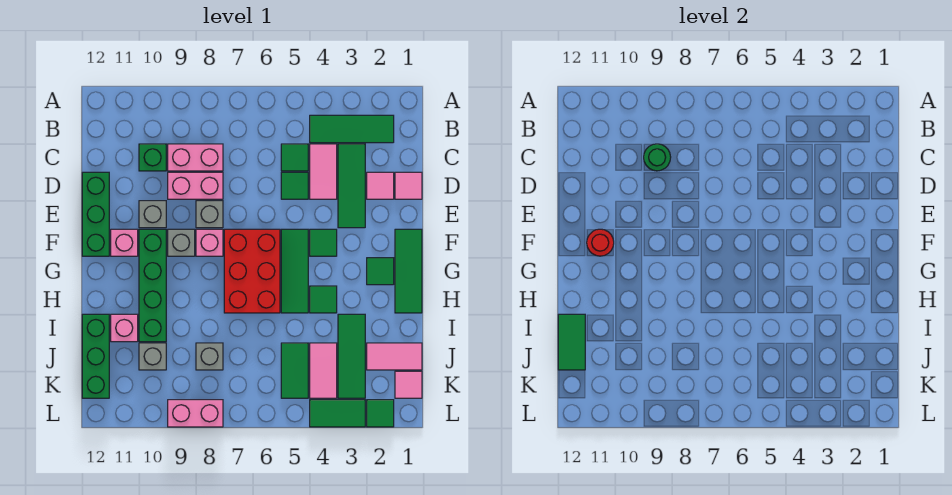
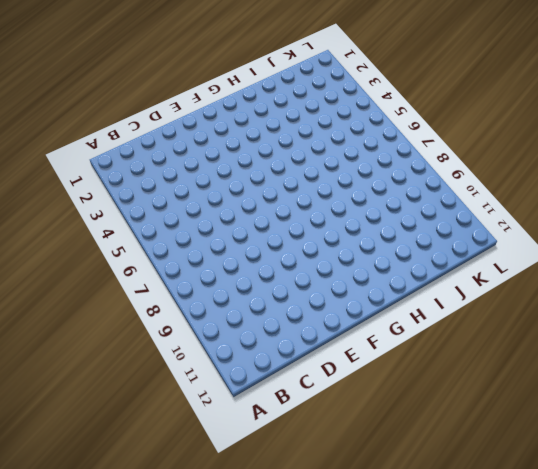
none -> green tile B2:B4 level 1
none -> green tile C3:E3 level 1
none -> pink tile C4:D4 level 1
none -> green tile C5 level 1

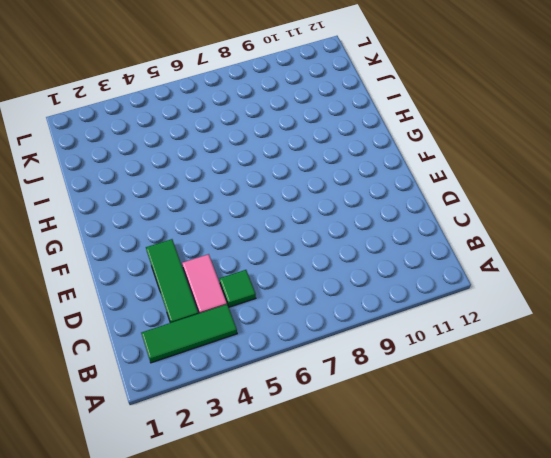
none -> pink brick C8:C9 level 1
none -> green brick C10 level 1
none -> pink tile D1 level 1
none -> pink tile D2 level 1

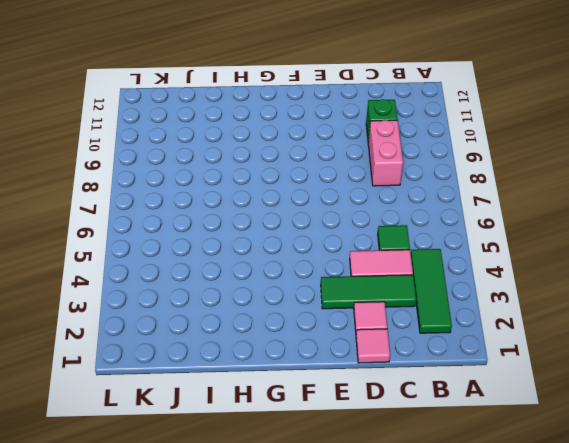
none -> green tile D5 level 1
none -> pink brick D8:D9 level 1
none -> green brick D12:F12 level 1
none -> grey brick E8 level 1

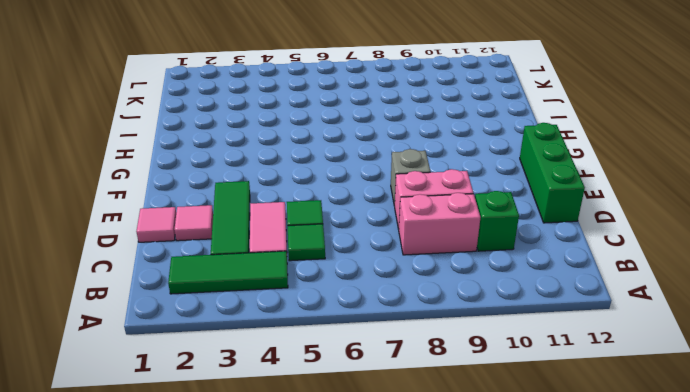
none -> grey brick E10 level 1
none -> green tile F1:H1 level 1
none -> green tile F4 level 1
none -> green tile F5:H5 level 1

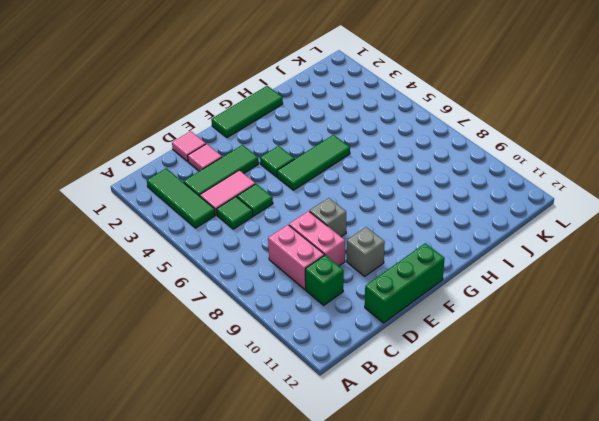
none -> red brick F6:H7 level 1
none -> pink brick F8 level 1
none -> grey brick F9 level 1
none -> green brick F10:I10 level 1

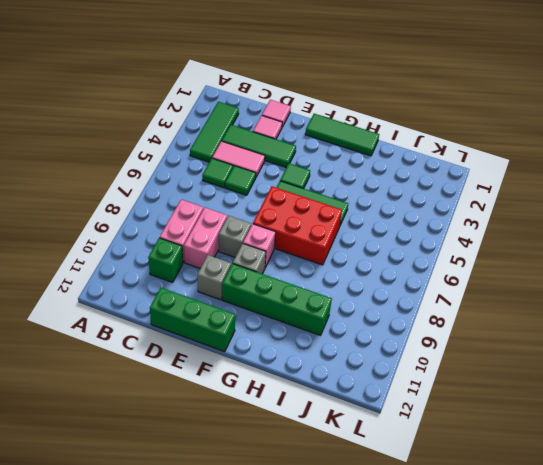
none -> pink brick F11 level 1
none -> green tile G2 level 1
none -> green tile H4 level 1
none -> green tile I3:K3 level 1

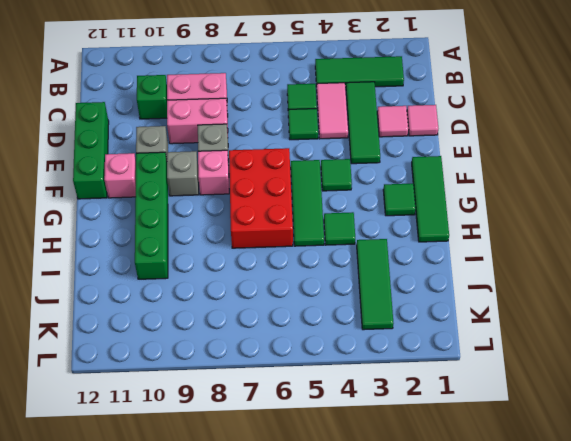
none -> pink brick I11 level 1
none -> green brick I12:K12 level 1
none -> pink tile J1:J2 level 1
none -> pink tile J4:K4 level 1

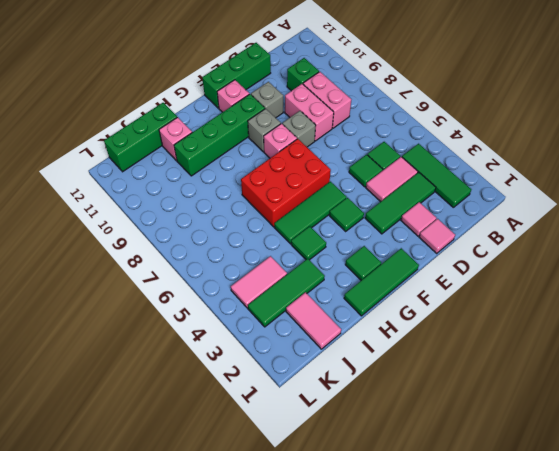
none -> green tile J5:K5 level 1
none -> grey brick J8 level 1
none -> grey brick J10 level 1
none -> pink tile K1 level 1

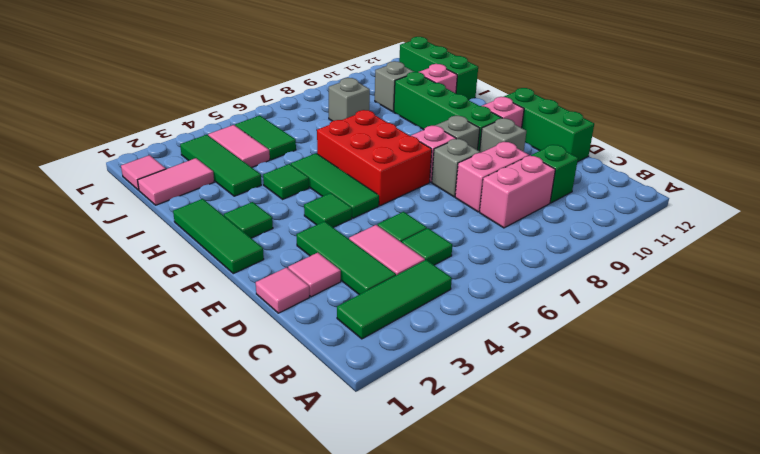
none -> green tile L2 level 1
none -> green tile L3:L4 level 1
none -> pink brick L8:L9 level 1
none -> green round brick C9 level 2

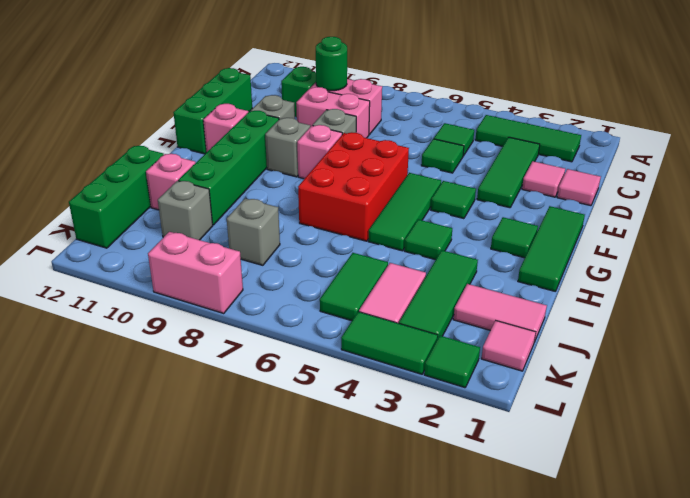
none -> pink tile C4:D4 level 1
none -> red round brick F11 level 2
none -> green tile I12:J12 level 2

